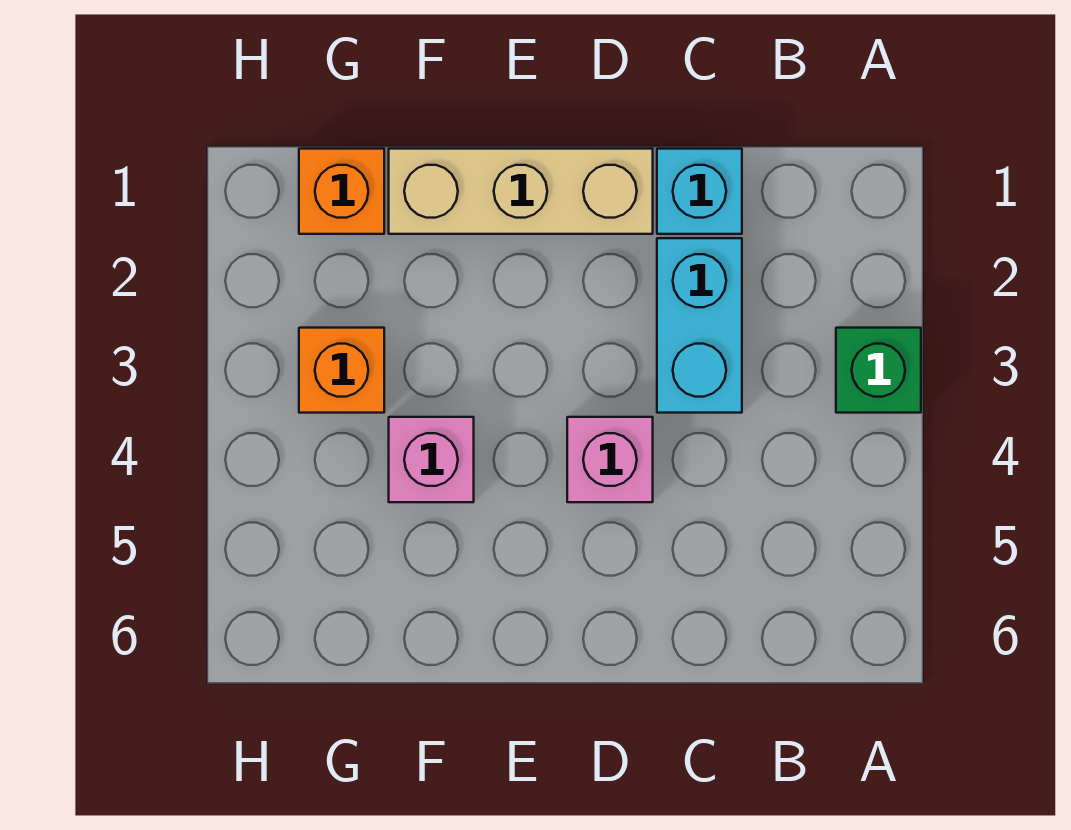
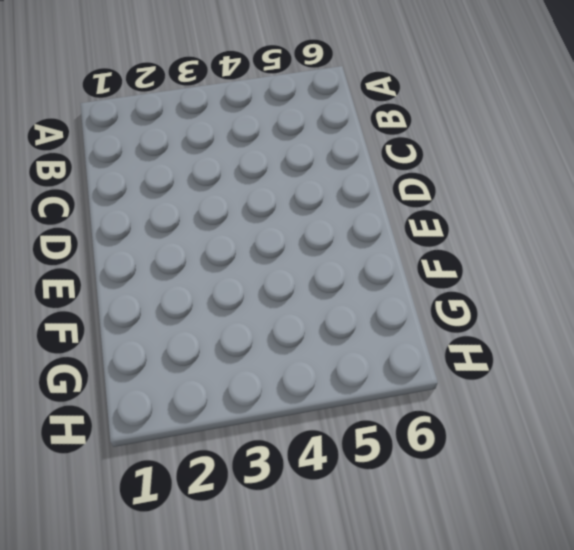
none -> green brick A3 level 1
none -> cyan brick C1 level 1

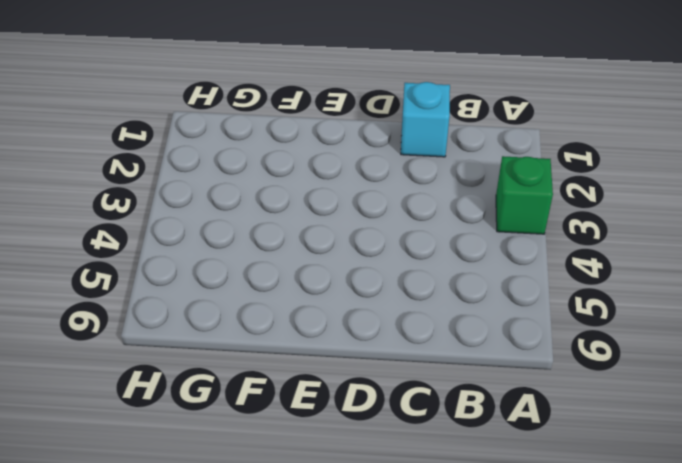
none -> cyan brick C2:C3 level 1
none -> tan brick D1:F1 level 1

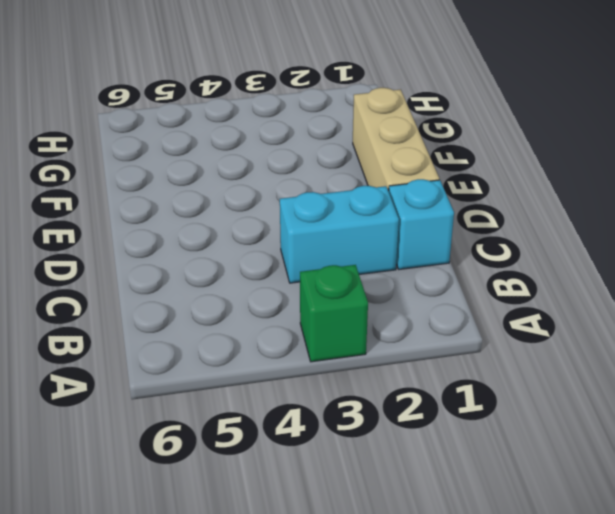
none -> pink brick D4 level 1
none -> pink brick F4 level 1

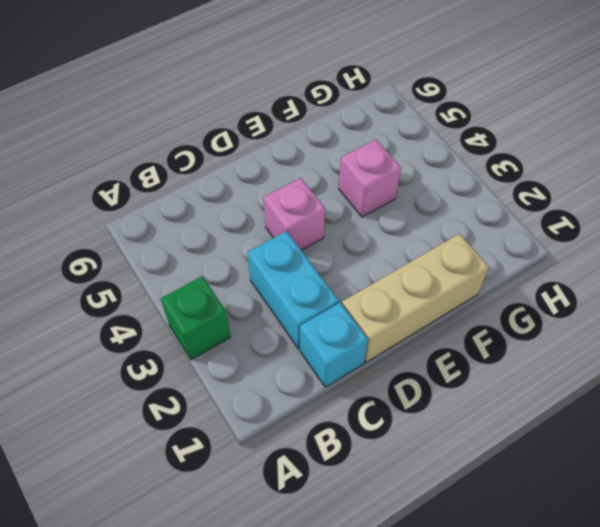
none -> orange brick G1 level 1
none -> orange brick G3 level 1

